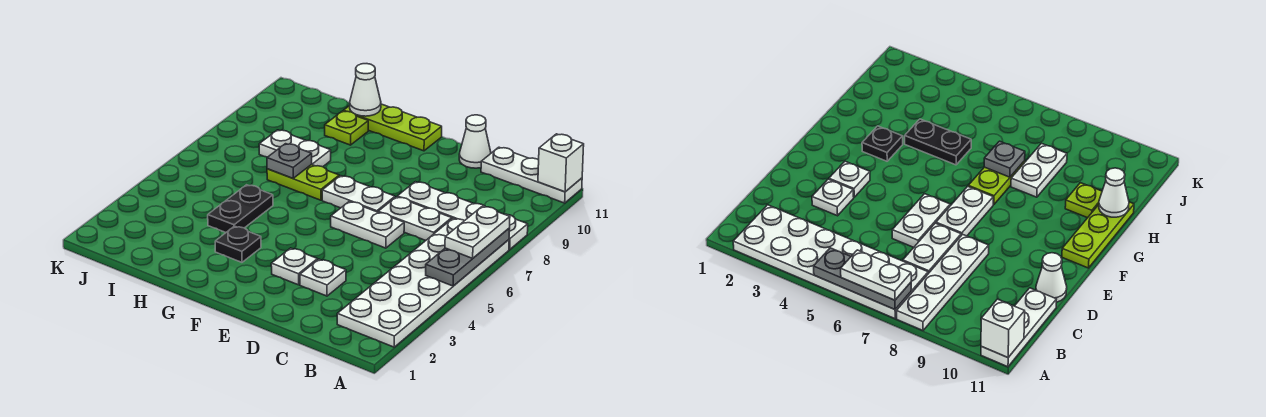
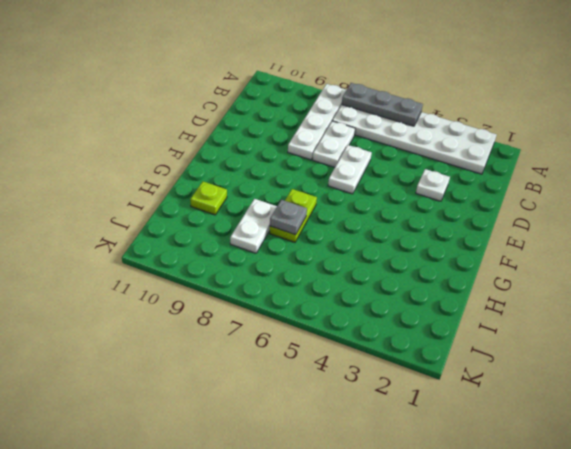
none -> white plate A11:C11 level 1
none -> white cone D11 level 1
none -> white plate E3 level 1

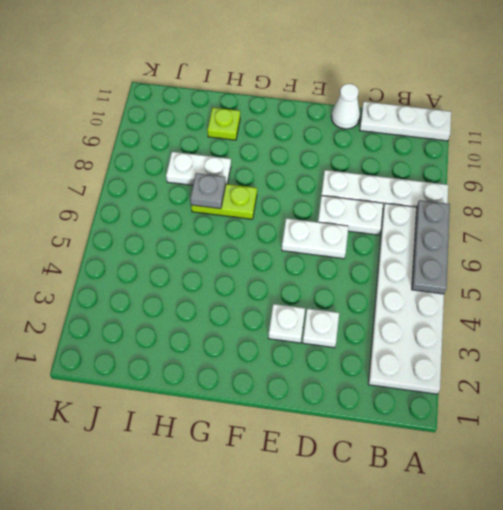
none -> white plate E7:F7 level 1
none -> lime plate F11:H11 level 1
none -> black plate G3 level 1

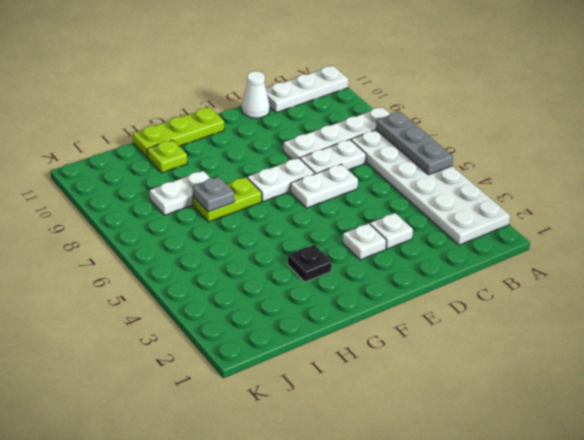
none -> black plate H4:H5 level 1
none -> white brick A11 level 2
none -> white cone H11 level 2

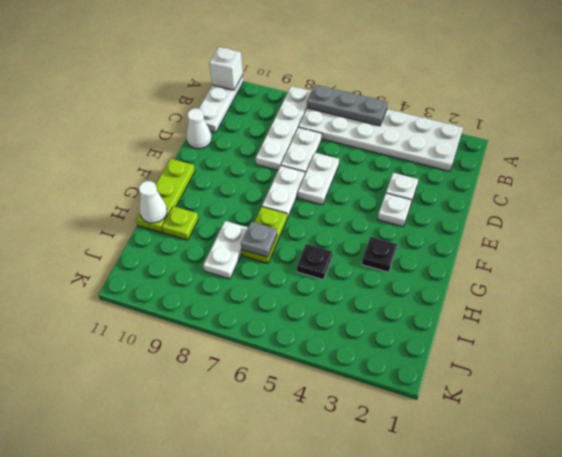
black plate H5 level 1 -> black plate H4:H5 level 1
none -> white plate A6:A7 level 3

